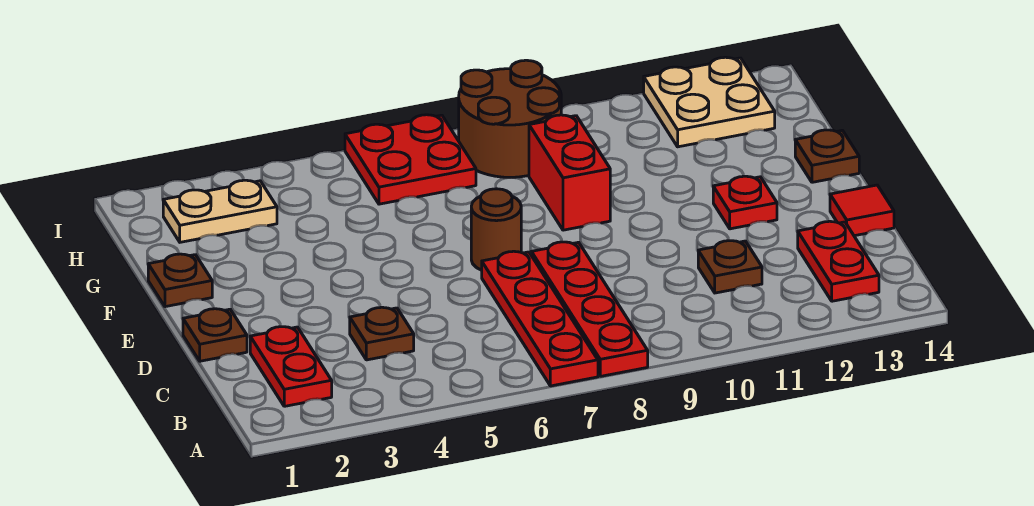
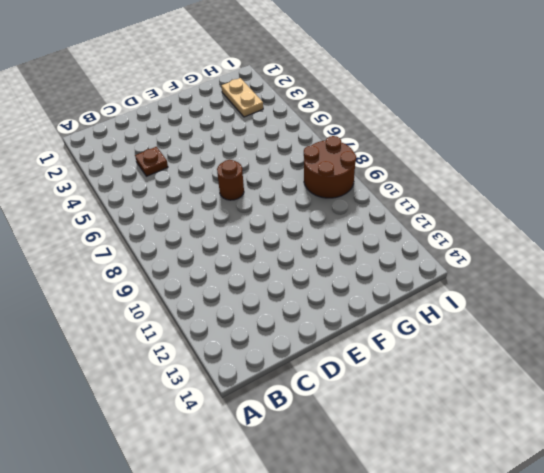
none -> red plate A7:D7 level 1
none -> red plate A8:D8 level 1
none -> red plate B2:C2 level 1

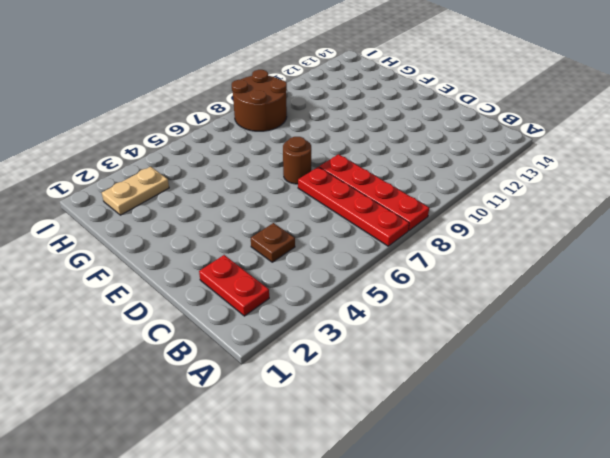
none -> red plate B13:C13 level 1
none -> brown plate C11 level 1
none -> brown plate D1 level 1

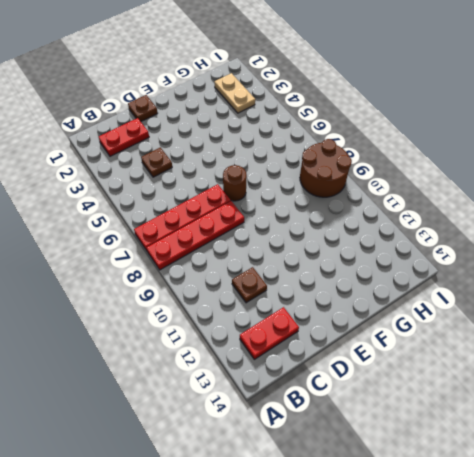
none -> red tile D14 level 1
none -> red plate E12 level 1
none -> brown plate F1 level 1

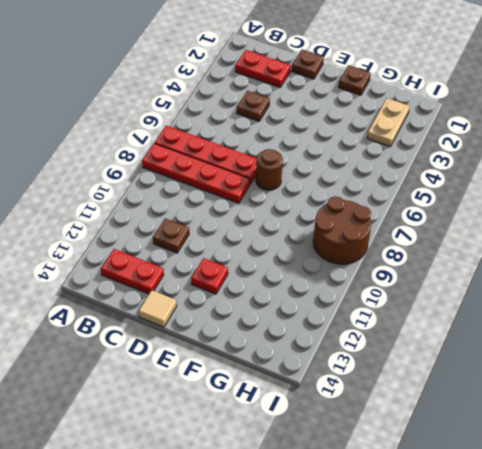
tan tile D14 level 1 -> red tile D14 level 1
none -> red brick F9:G9 level 1
none -> brown plate F14 level 1
none -> red plate H6:I7 level 1

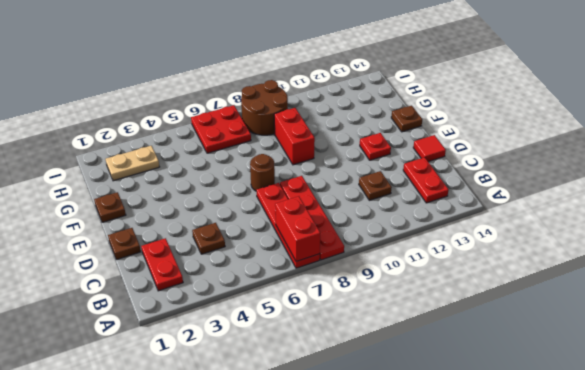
red brick A7:B7 level 2 -> none
none -> tan plate H12:I13 level 1

